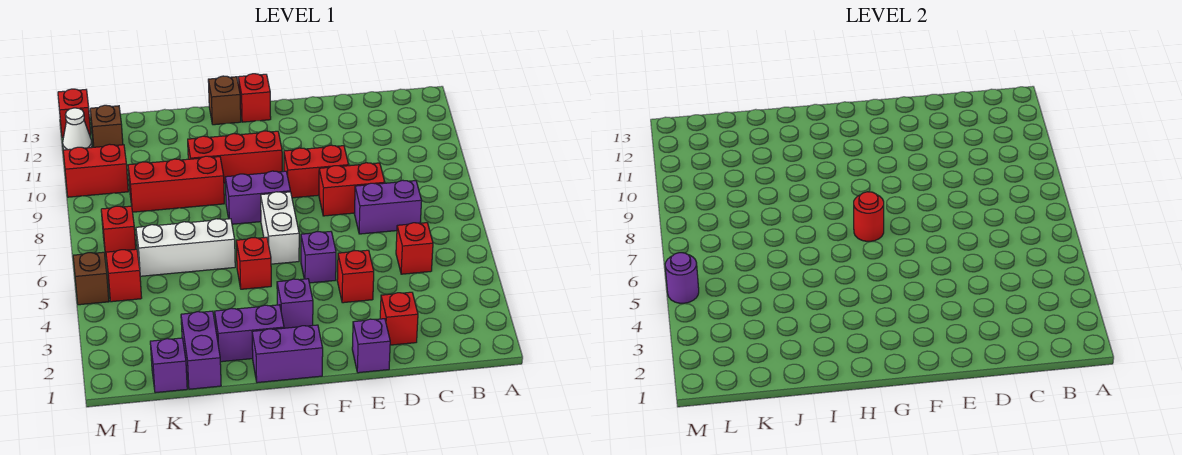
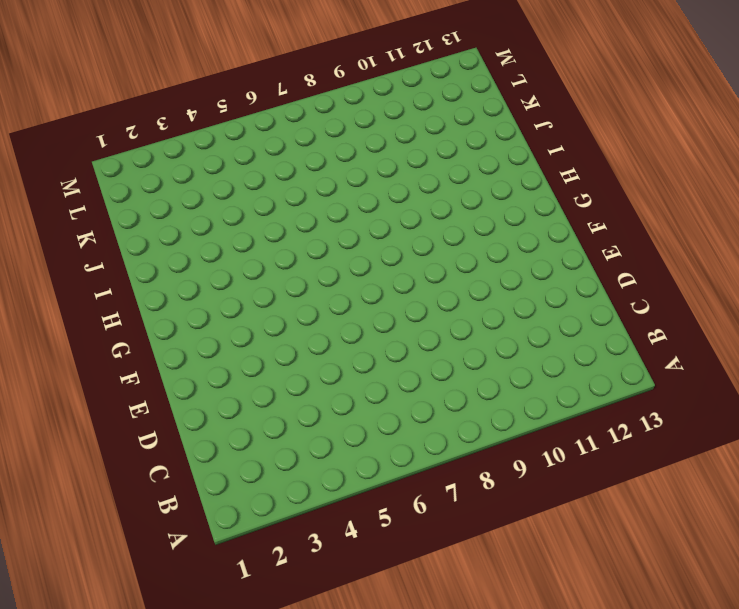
none -> red brick C5 level 1
none -> purple brick C7:D7 level 1
none -> red brick D2 level 1
none -> red brick D8:E8 level 1

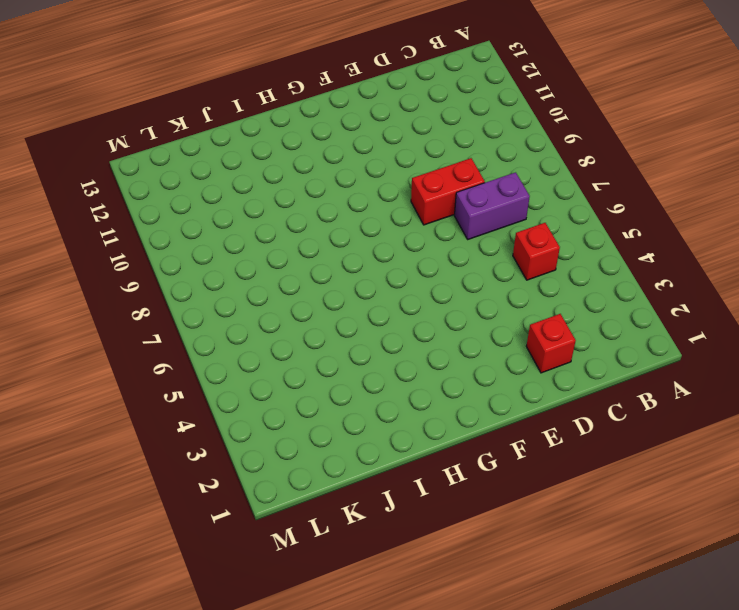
none -> purple brick E1 level 1
none -> red brick E4 level 1
none -> red brick E9:F9 level 1
none -> purple brick F5 level 1

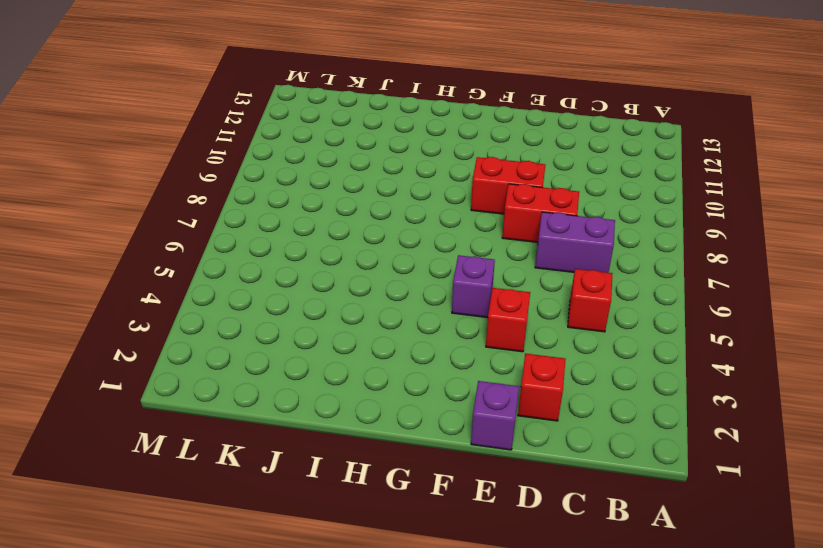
none -> purple brick G1:H1 level 1
none -> purple brick G3 level 1
none -> white brick G6:G7 level 1
none -> purple brick G8:H8 level 1

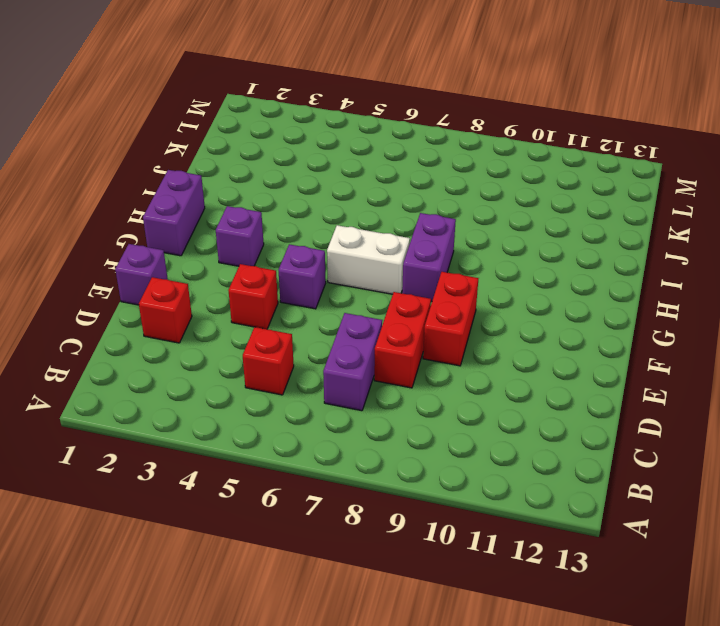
none -> red brick G10:I10 level 1
none -> red brick G13 level 1
none -> purple brick H2:I2 level 1
none -> red brick H5 level 1

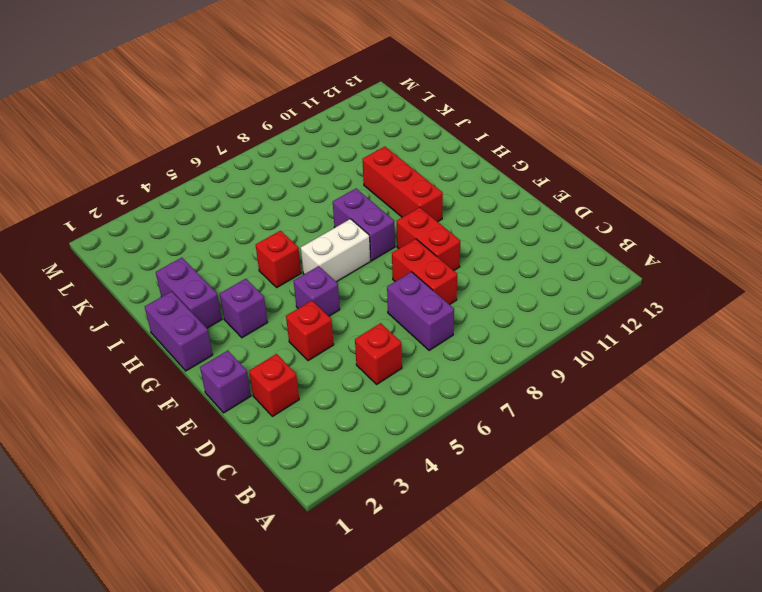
none -> red brick G13 level 1
none -> brown brick H13 level 1
none -> white brick I6:K6 level 1
none -> red brick I9:K9 level 1

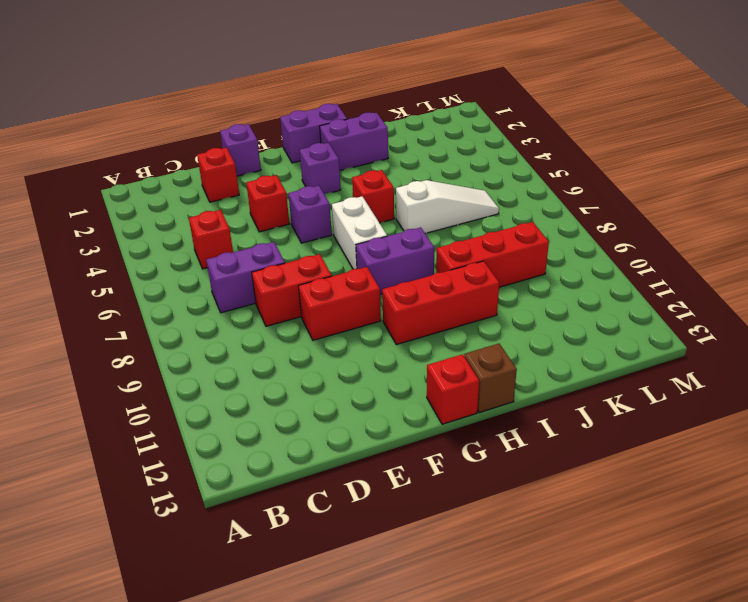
white slope I6:K6 level 1 top I -> white brick I6:K6 level 1
none -> purple brick J1:J2 level 1
none -> purple brick K1 level 1
none -> red brick L5 level 1
none -> red brick L7 level 1

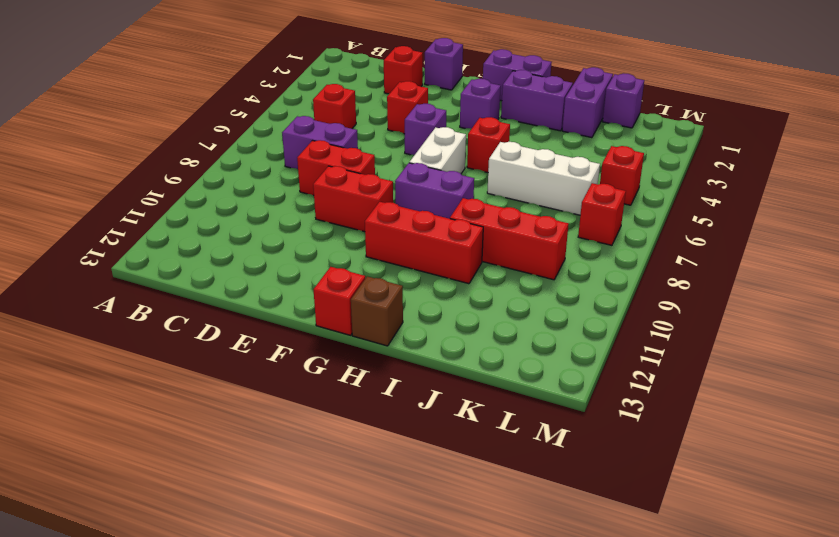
none -> red brick L10:M10 level 1
none -> brown brick L12 level 1
none -> brown brick M5 level 1
none -> white cone M12 level 1

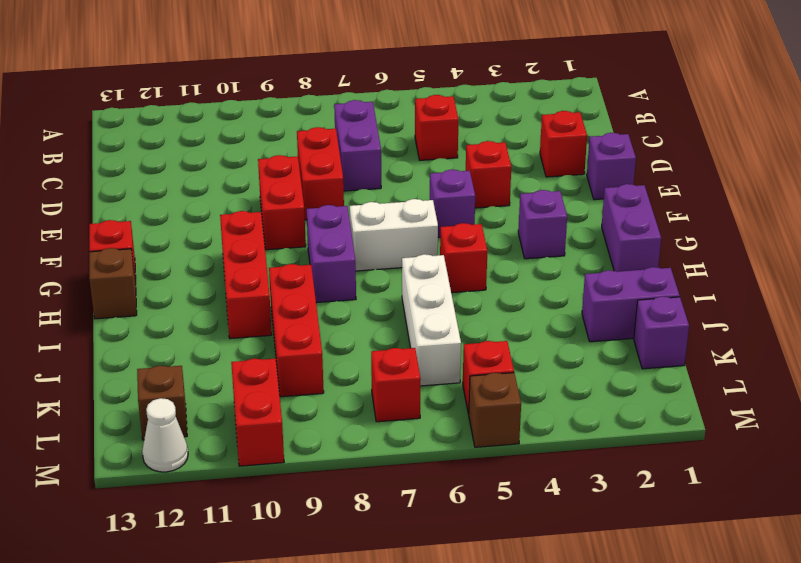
none -> purple brick H2:I2 level 1
none -> red brick M13 level 1
none -> red round brick G7 level 2
none -> purple round brick M5 level 2

